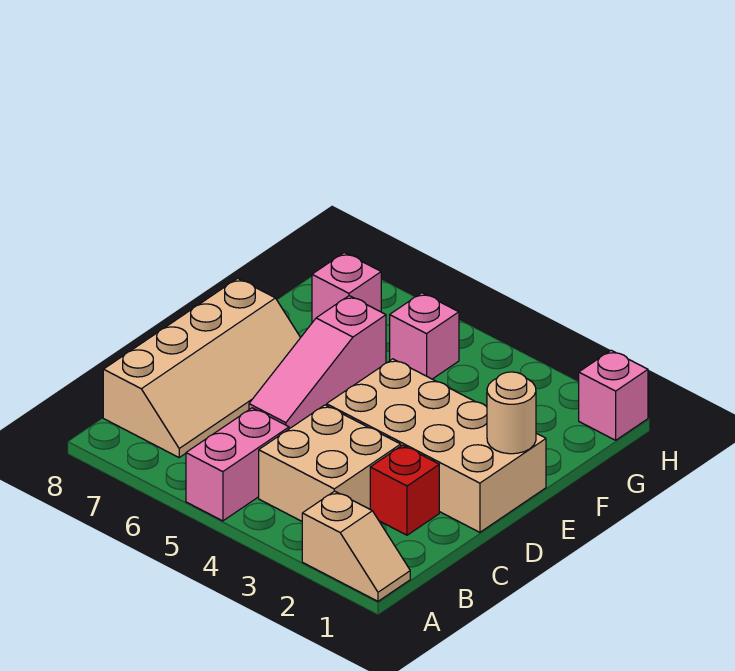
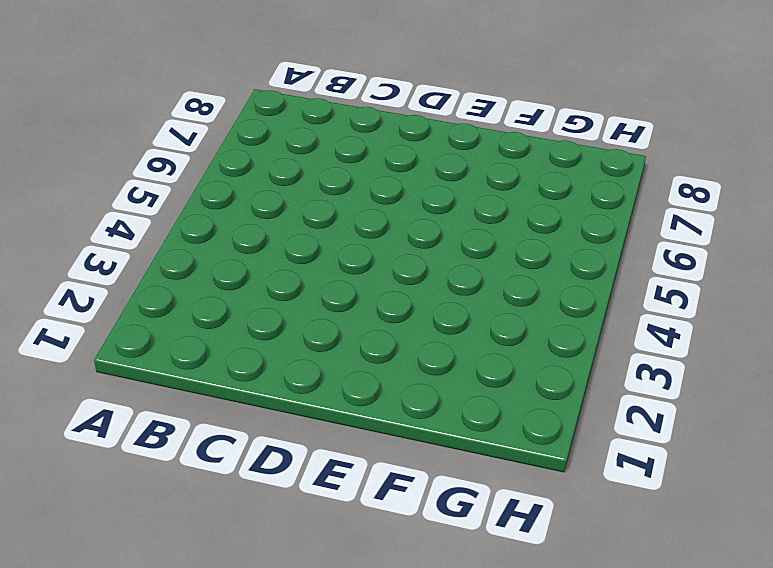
none -> tan slope A1:A2 level 1 top 2
none -> pink brick A5:B5 level 1

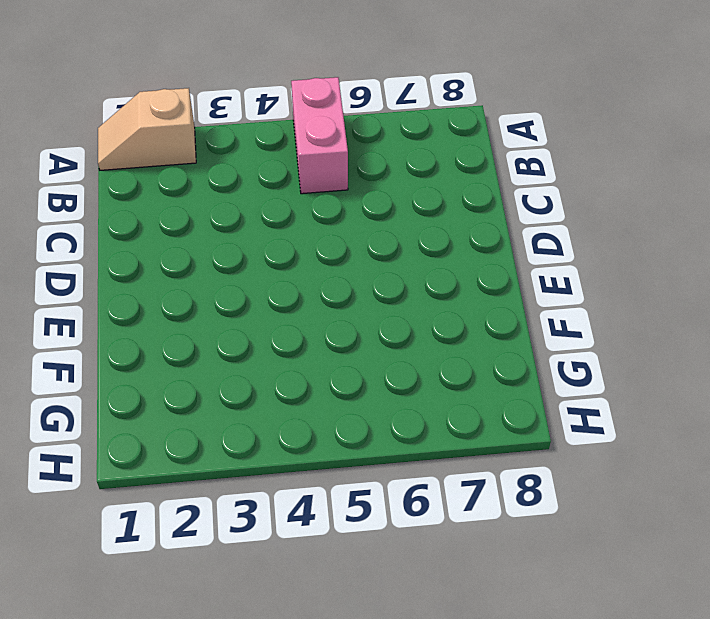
none -> tan brick B3:C4 level 1
none -> tan slope B7:E8 level 1 top 8

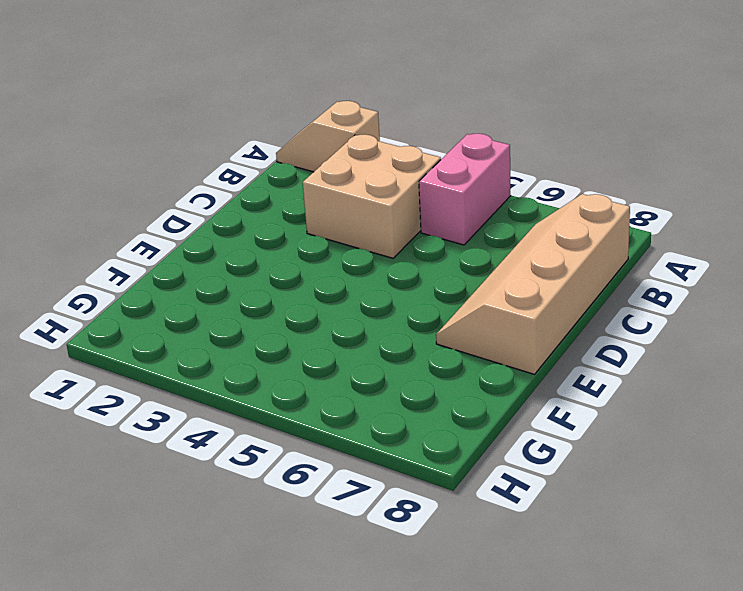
none -> red brick C2 level 1
none -> tan brick D1:E4 level 1

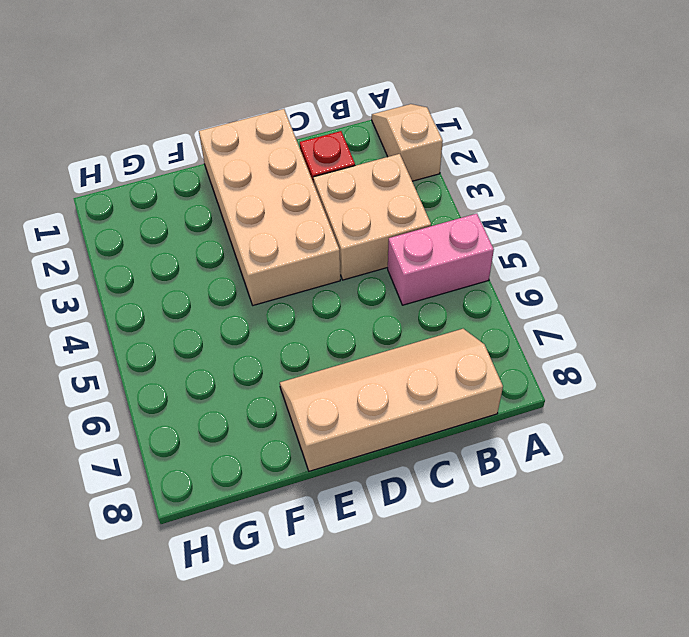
none -> pink slope D6:F6 level 1 top F
none -> pink brick G5 level 1

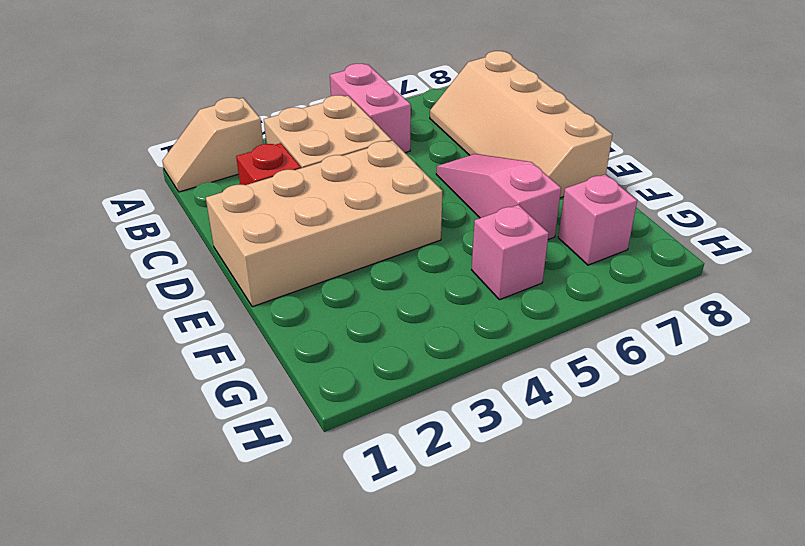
none -> pink brick H1 level 1
none -> tan round brick E1 level 2

